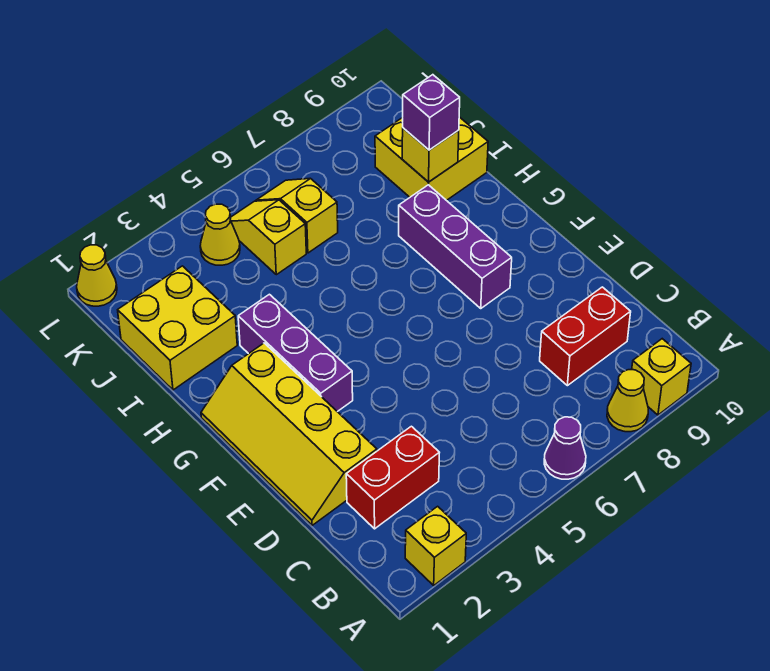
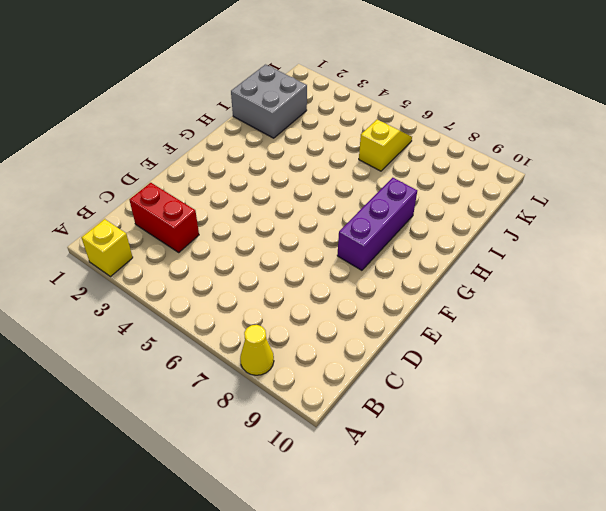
grey brick I1:J2 level 1 -> yellow brick I1:J2 level 1
none -> purple cone A6 level 1
none -> yellow brick A9 level 1
none -> red brick C8:C9 level 1

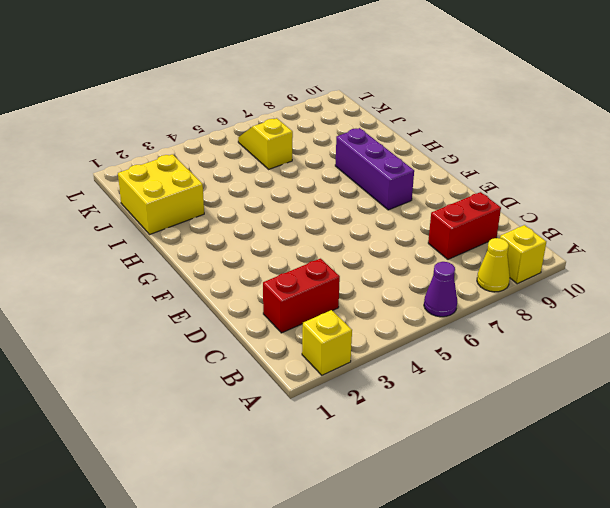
none -> yellow slope D1:G2 level 1 top 2
none -> purple brick F3:H3 level 1
none -> yellow brick I9:J10 level 1

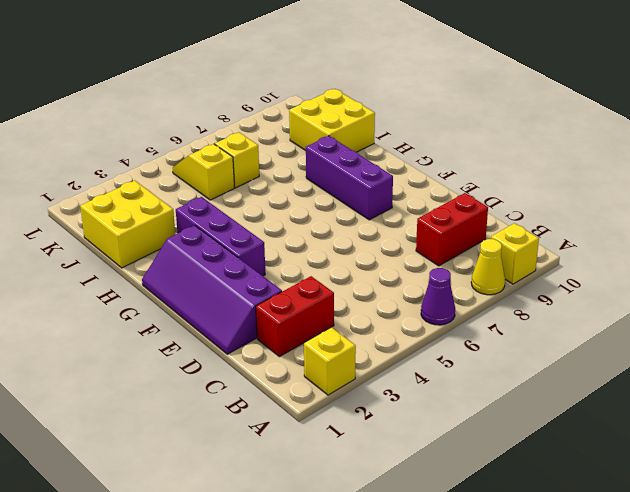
purple slope D1:G2 level 1 top 2 -> yellow slope D1:G2 level 1 top 2
none -> yellow cone K4 level 1
none -> yellow cone L1 level 1
none -> yellow brick I9 level 2

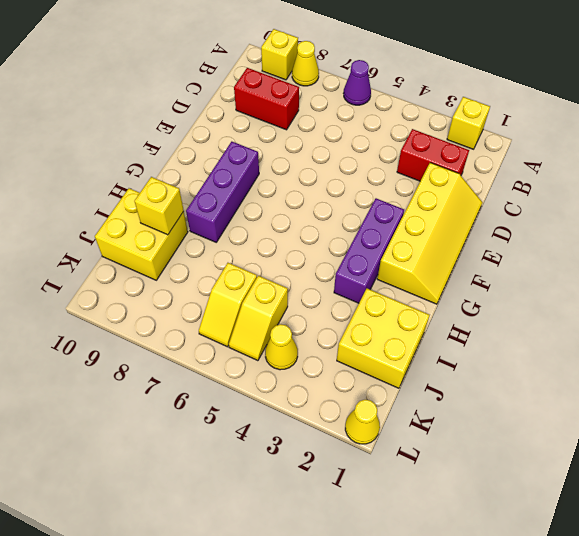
none -> purple brick I9 level 3

